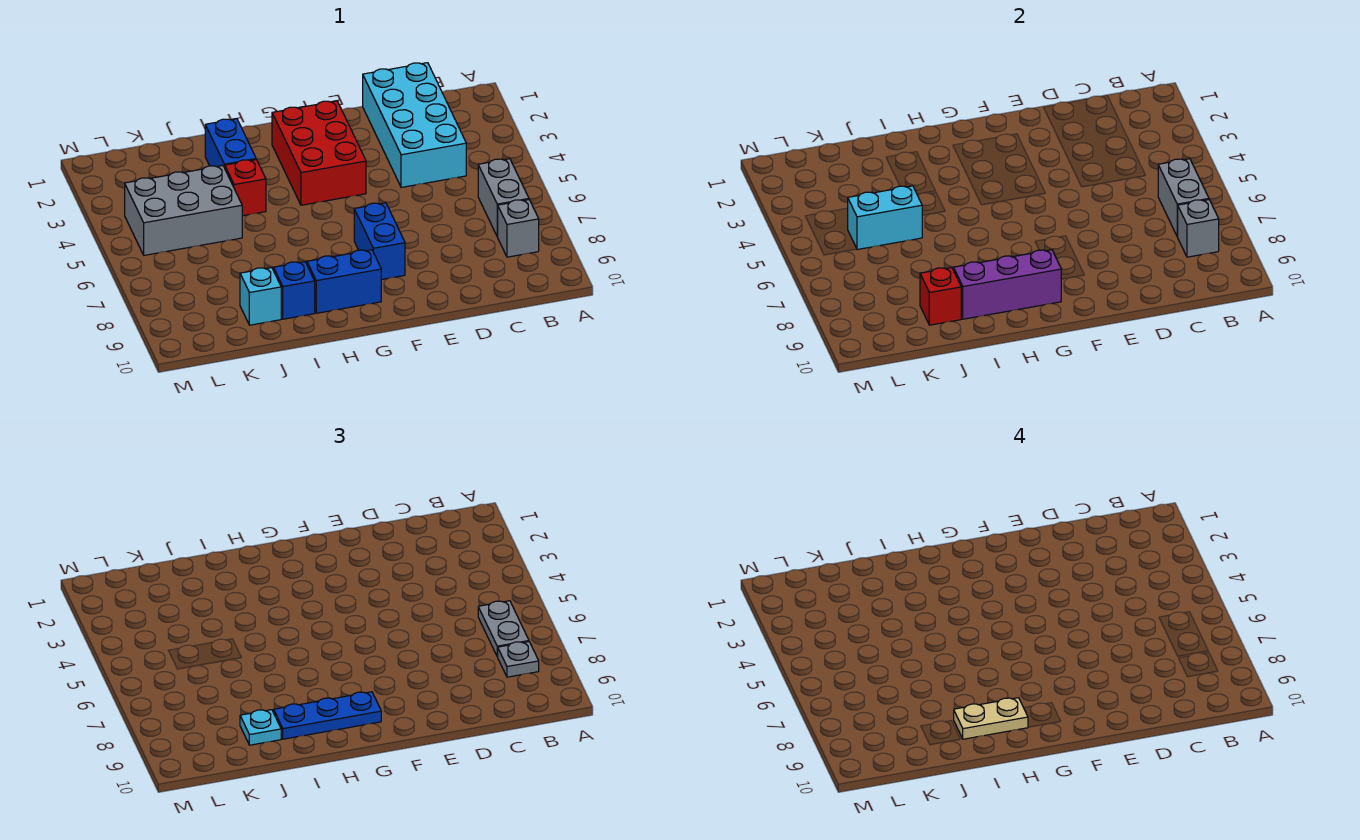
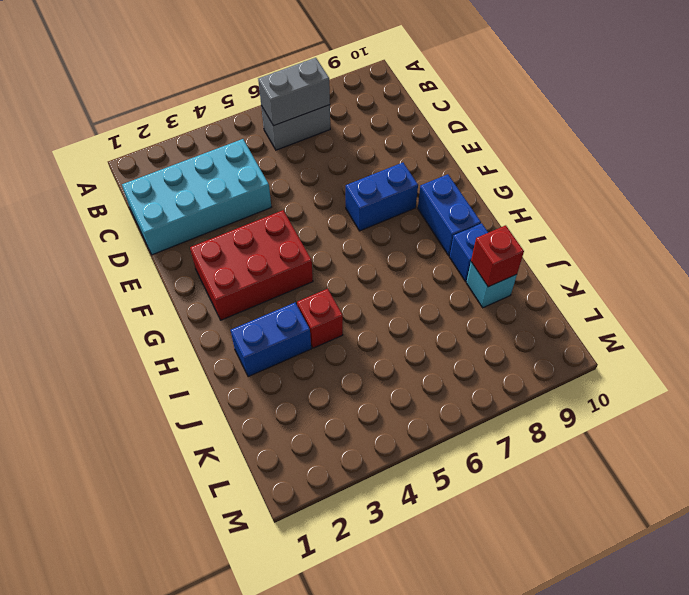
none -> grey brick B8 level 1
none -> grey brick J4:L5 level 1
none -> grey brick B8 level 2

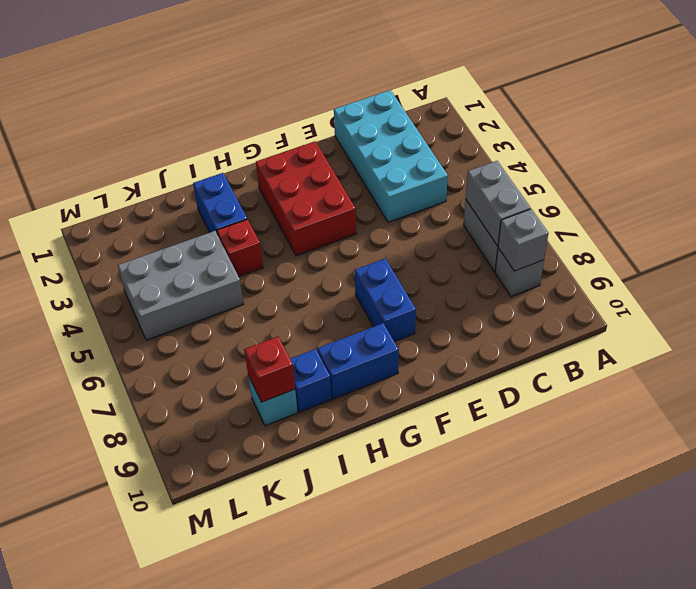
none -> purple brick G9:I9 level 2
none -> cyan brick J5:K5 level 2
none -> grey plate B6:B7 level 3

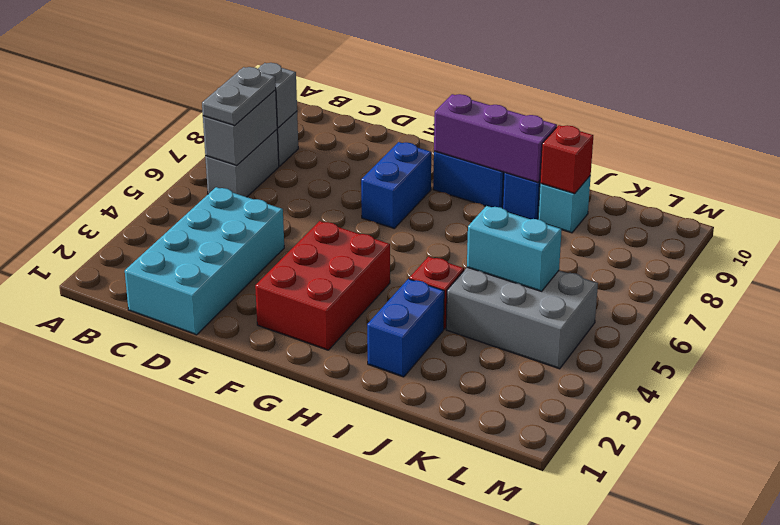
none -> grey plate B8 level 3
none -> blue plate G9:I9 level 3
none -> cyan plate J9 level 3

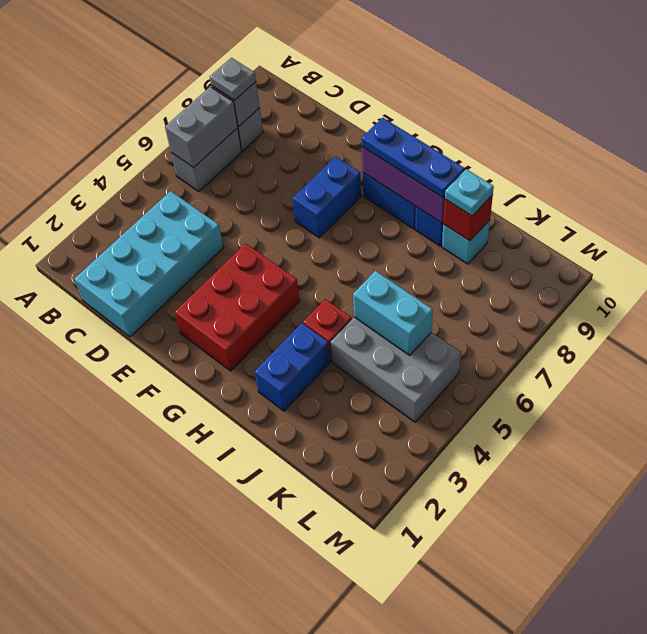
none -> grey plate B6:B7 level 3
none -> tan plate H9:I9 level 4

